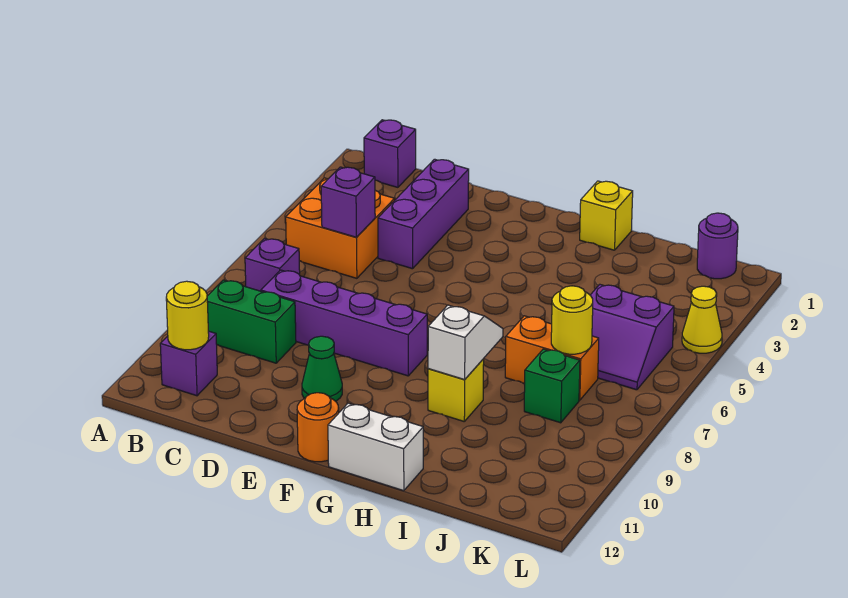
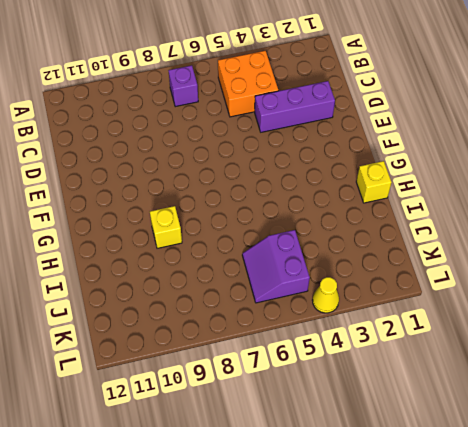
none -> purple brick B1 level 1
none -> green brick B9:C9 level 1
none -> purple brick B11 level 1

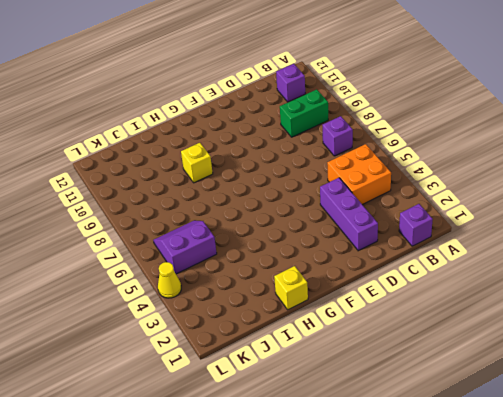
none -> purple brick C8:F8 level 1
none -> green cone E10 level 1
none -> orange round brick F12 level 1

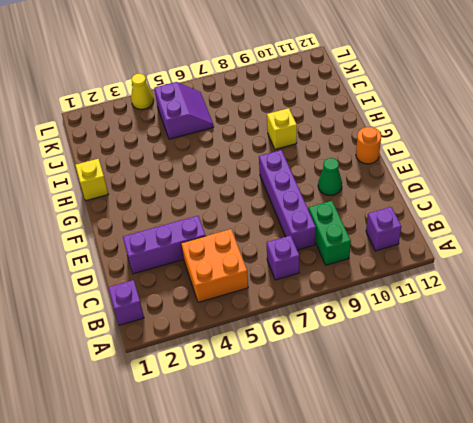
none -> white brick G12:H12 level 1
none -> orange brick I7:J7 level 1
none -> green brick J8 level 1

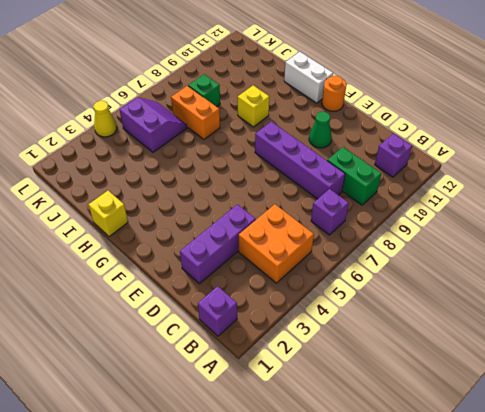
none -> purple round brick K1 level 1
none -> yellow round brick B11 level 2
none -> purple brick C5 level 2

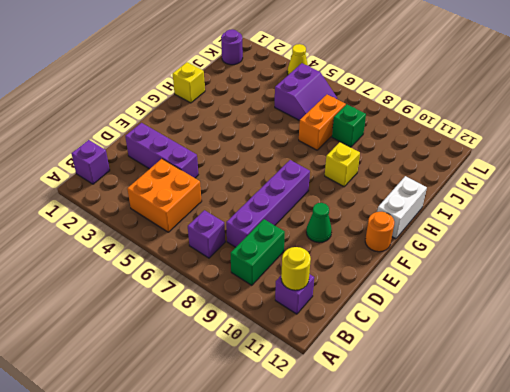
none -> purple brick C5 level 2
none -> white slope H8:H9 level 2 top 9
none -> yellow round brick J7 level 2

